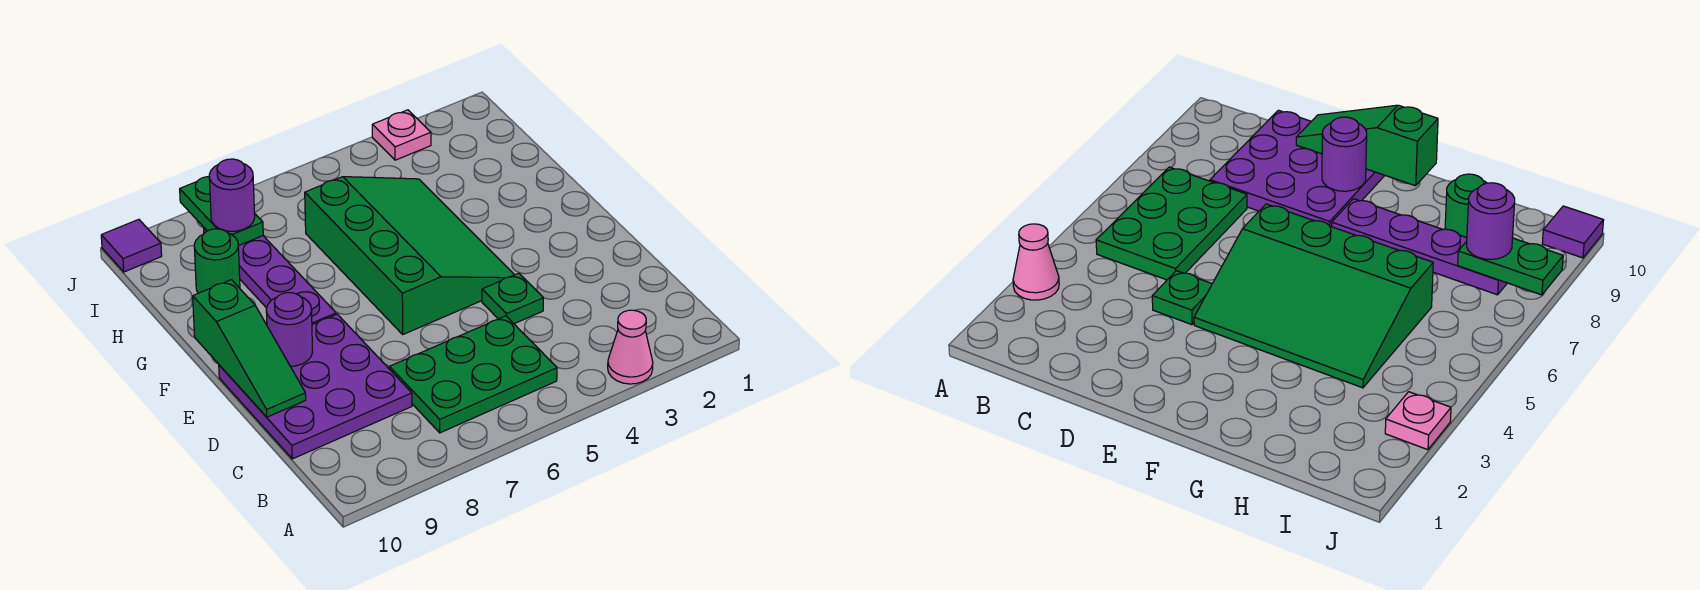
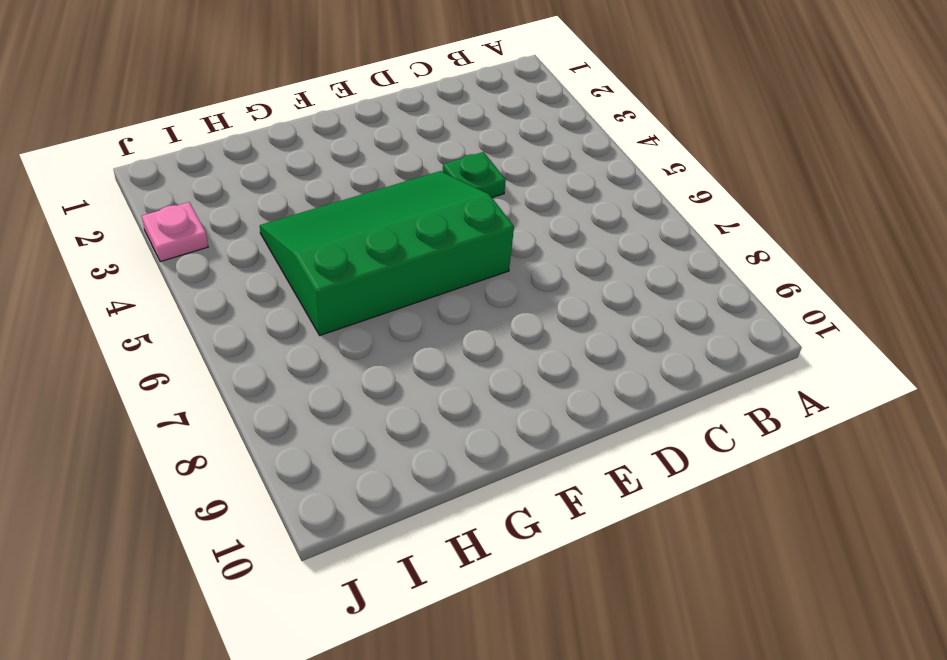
none -> pink cone A3 level 1
none -> green plate B5:C7 level 1
none -> purple plate C8:E10 level 1

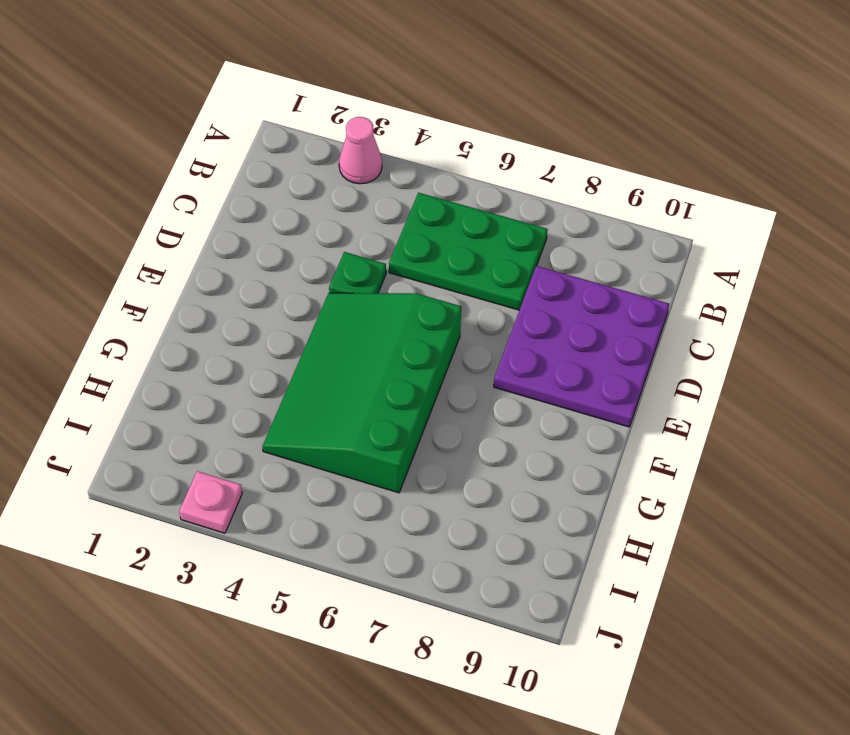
none -> purple plate F8:I8 level 1
none -> green round brick H9 level 1
none -> purple tile J10 level 1

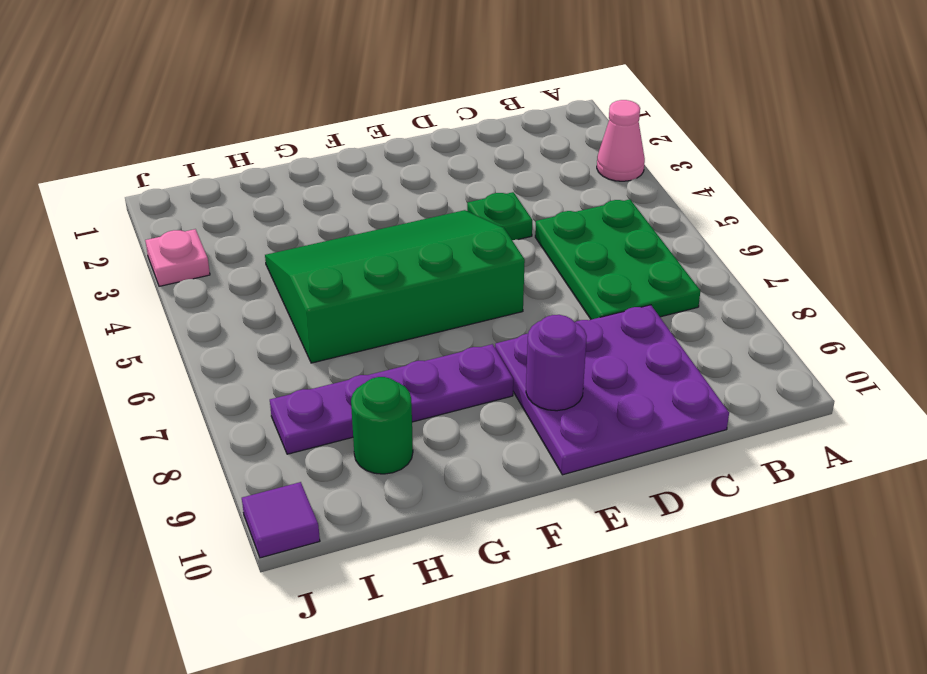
none -> green slope D10:F10 level 2 top F
none -> green plate I8:J8 level 2
none -> purple round brick I8 level 3

